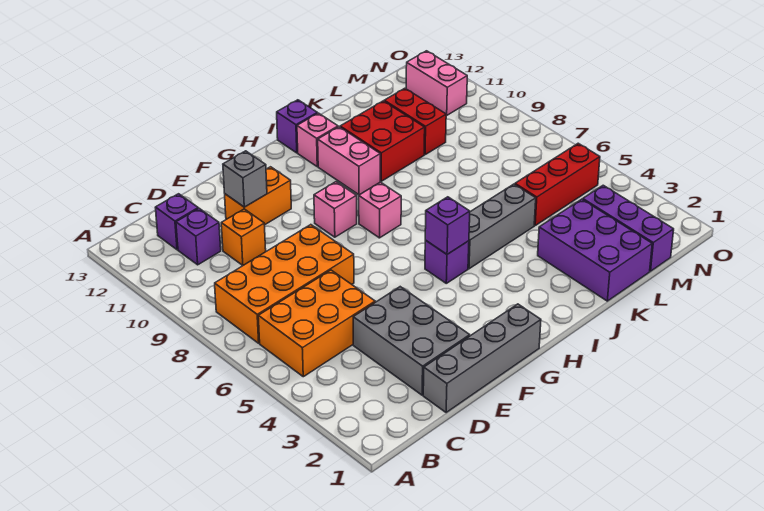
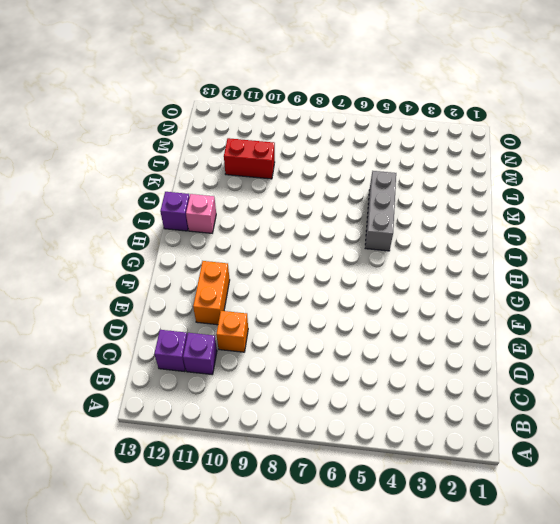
none -> orange brick B5:D6 level 1
none -> orange brick B7:E8 level 1
none -> grey brick D1:G1 level 1

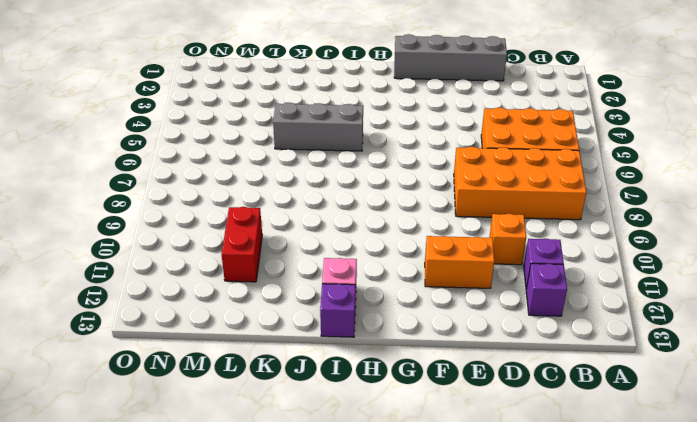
none -> grey brick D2:E4 level 1
none -> pink brick G9 level 1
none -> purple brick H5 level 1

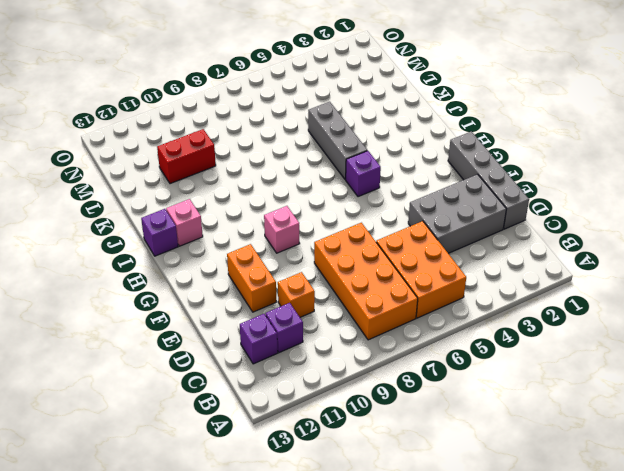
none -> pink brick H8 level 1
none -> pink brick I10:I11 level 1
none -> red brick J10:K11 level 1

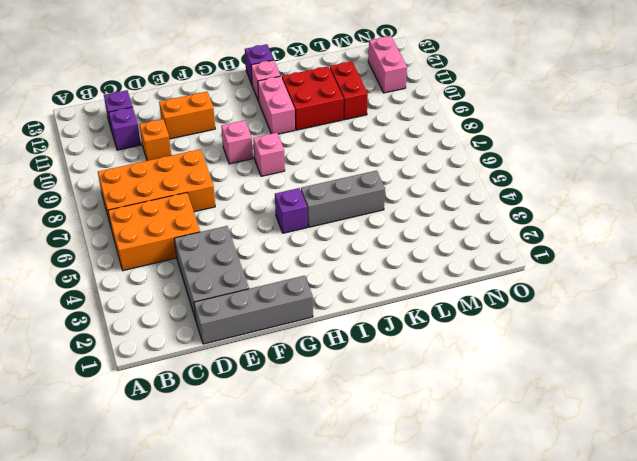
none -> purple brick K1:L3 level 1
none -> red brick L5:N5 level 1
none -> purple brick M1:M3 level 1

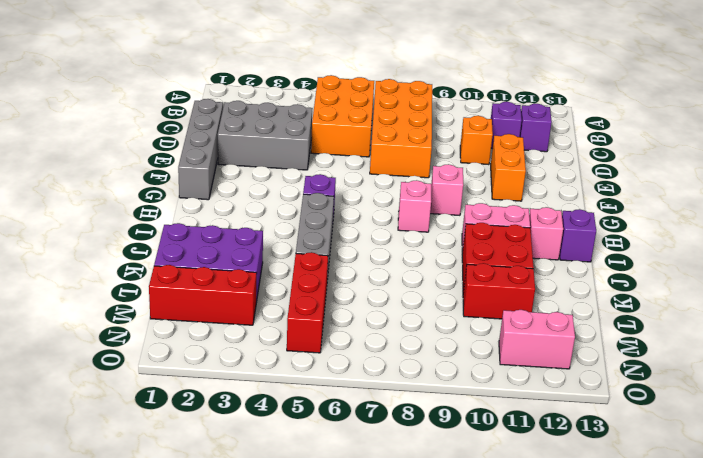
red brick M1:M3 level 1 -> purple brick M1:M3 level 1
none -> grey brick E11 level 2
none -> purple brick H5 level 2

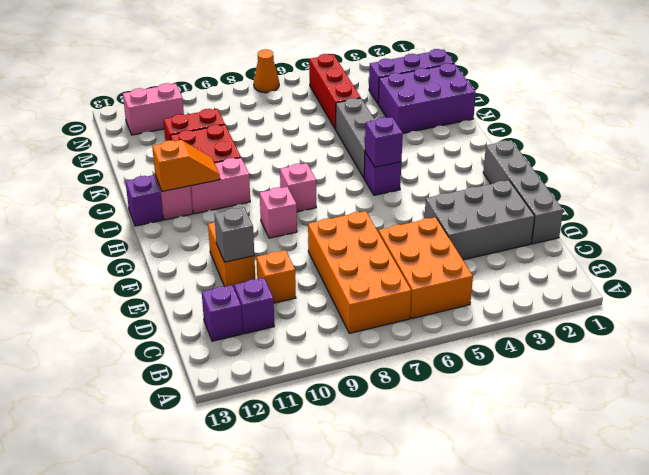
orange slope I11:I12 level 2 top 12 -> none
orange cone O7 level 1 -> none

